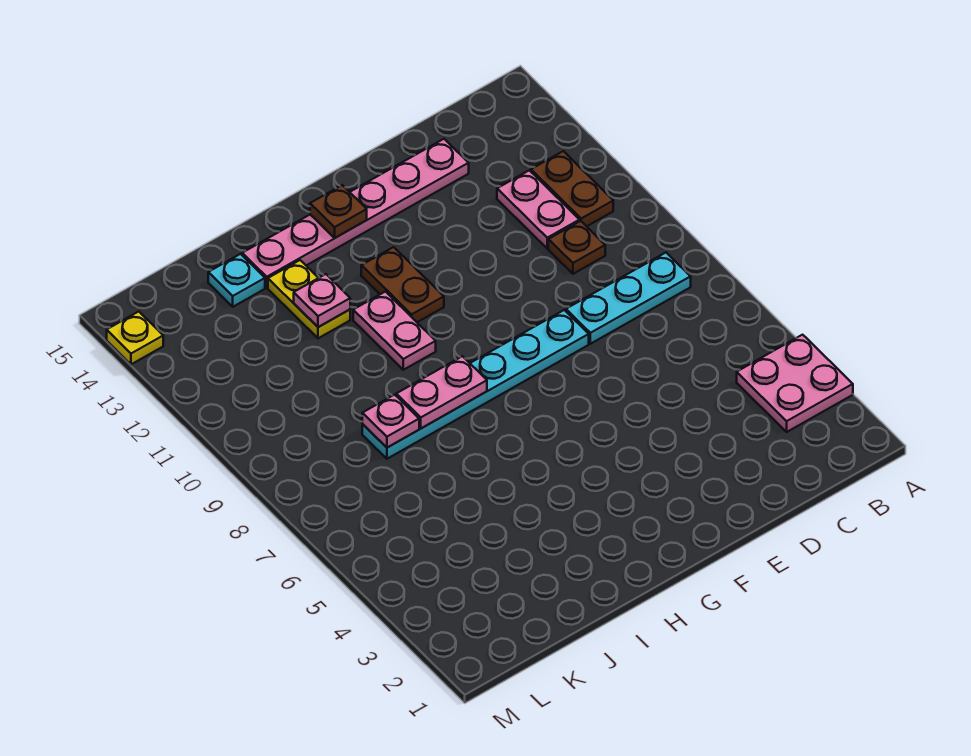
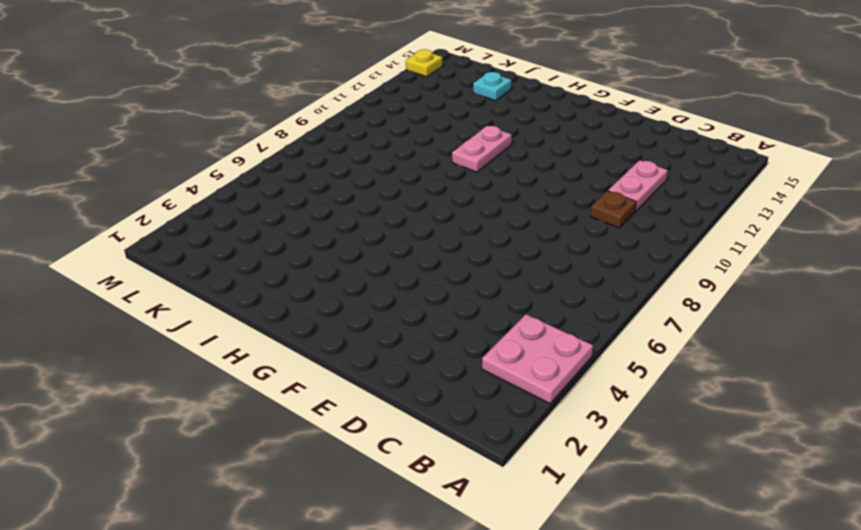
none -> cyan plate B8:D8 level 1
none -> brown plate B11:B12 level 1
none -> pink plate D14:I14 level 1

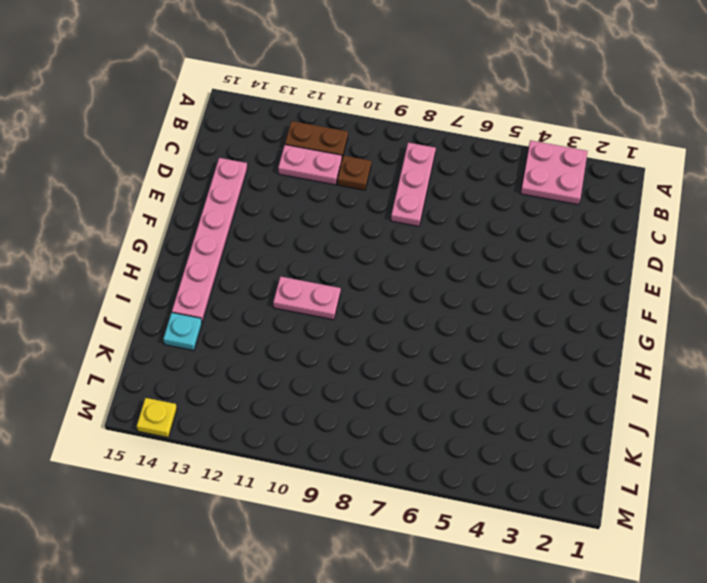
pink plate B8:D8 level 1 -> cyan plate B8:D8 level 1
none -> cyan plate E8:J8 level 1
none -> brown plate G11:G12 level 1
none -> yellow plate I12:I13 level 1

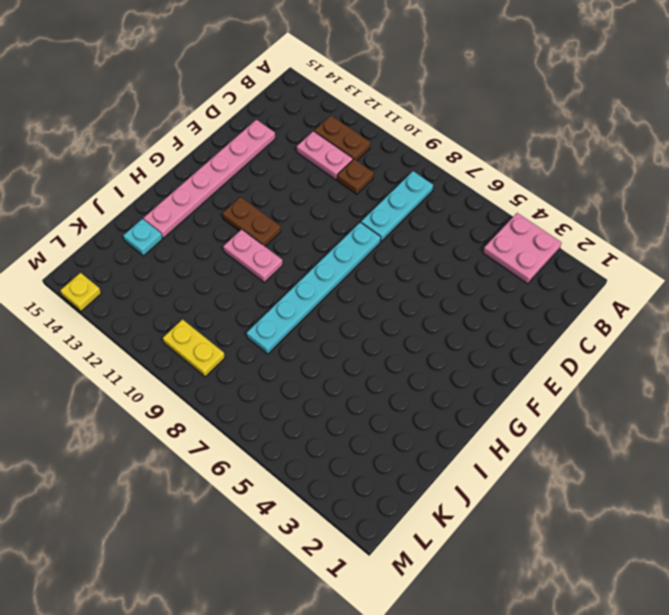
yellow plate L9:L10 level 1 -> yellow plate I12:I13 level 1
none -> brown plate G14 level 2
none -> pink plate H8:I8 level 2
none -> pink plate I12 level 2

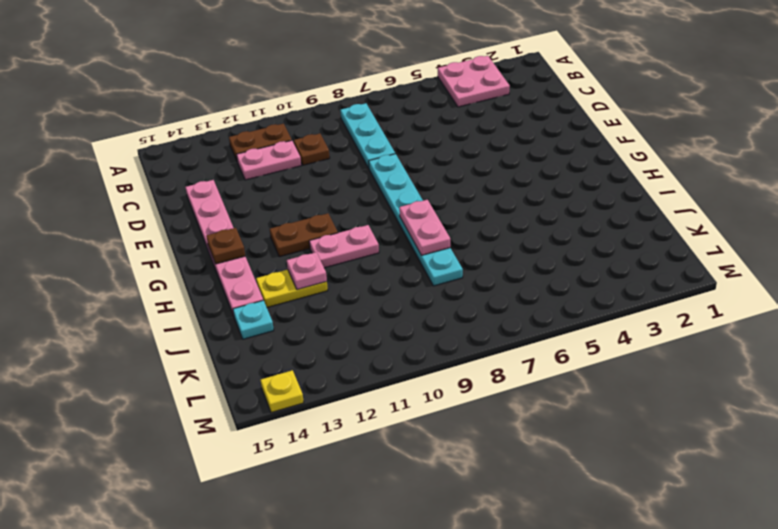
none -> pink plate J8 level 2

